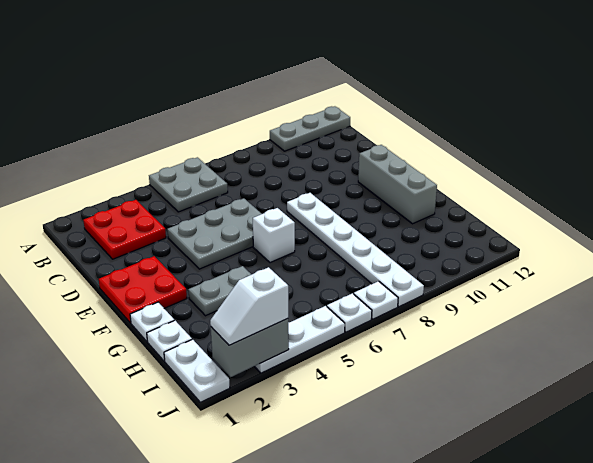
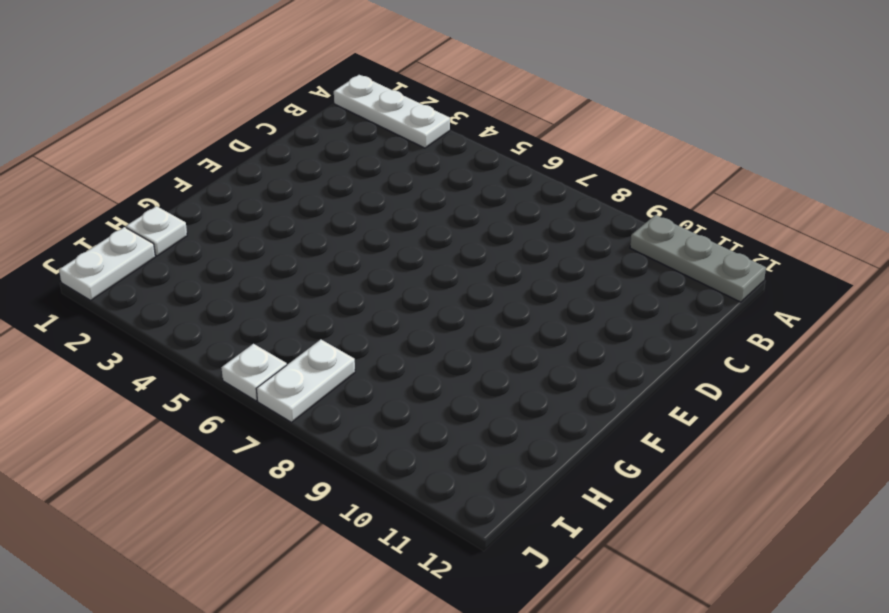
white plate A1:A3 level 1 -> white plate J3:J5 level 1
white plate I7:J7 level 1 -> white plate J7 level 1
none -> grey plate A5:B6 level 1
none -> red plate B2:C3 level 1
none -> grey plate D4:E6 level 1

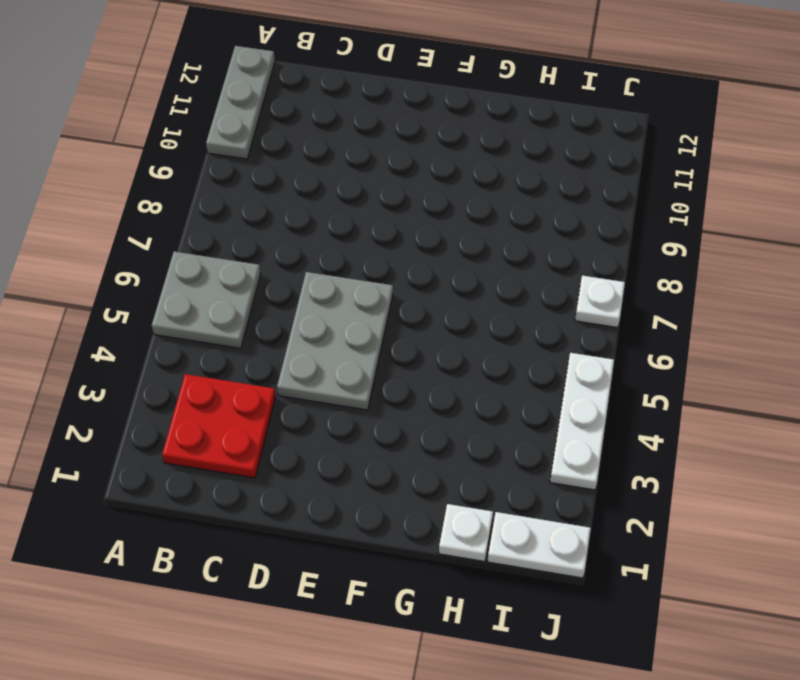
none -> red plate E1:F2 level 1
none -> white plate E8:J8 level 1
none -> grey brick E11:G11 level 1

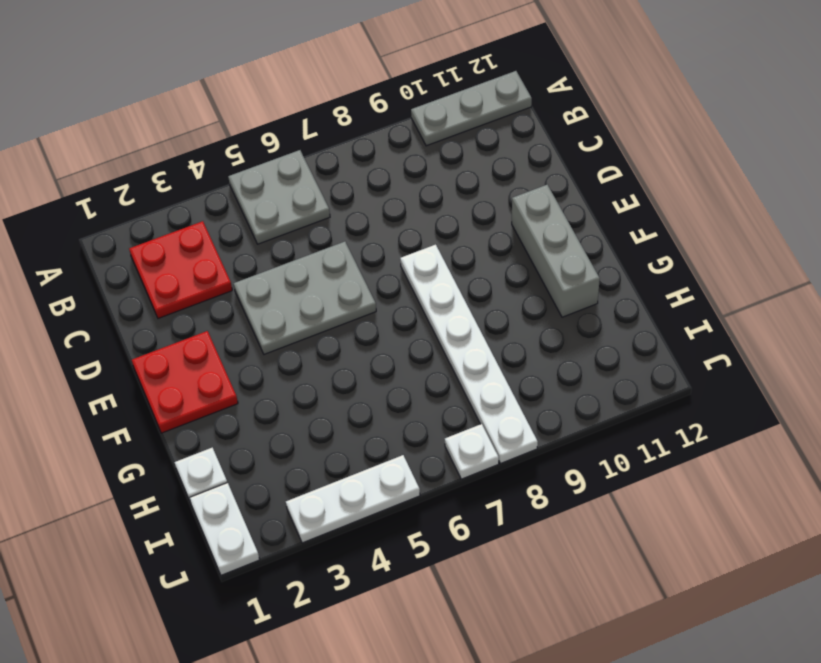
none -> white brick F6 level 1
none -> white plate G1 level 1
none -> grey plate G3:G4 level 1

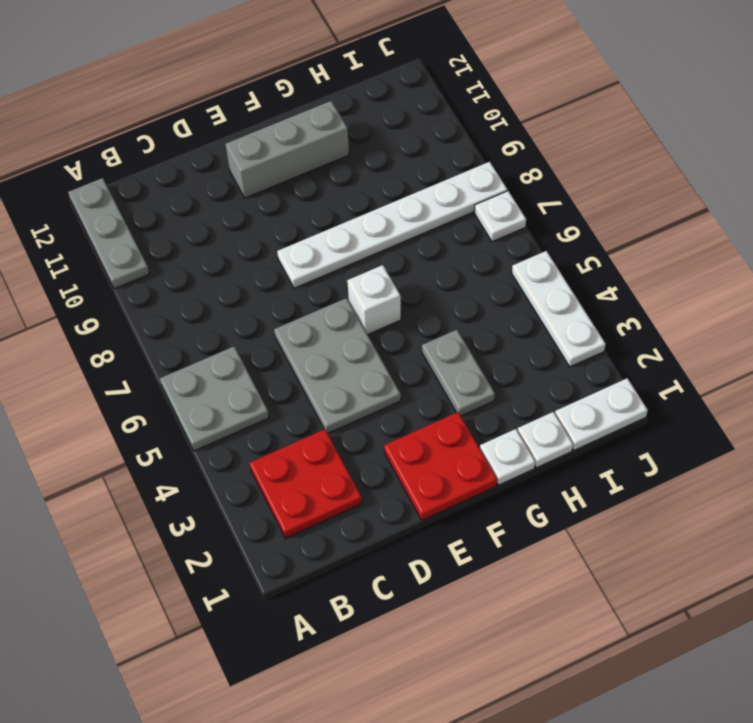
none -> white plate J6 level 1
none -> grey brick J2:J3 level 2
none -> white slope J2:J3 level 3 top 3

